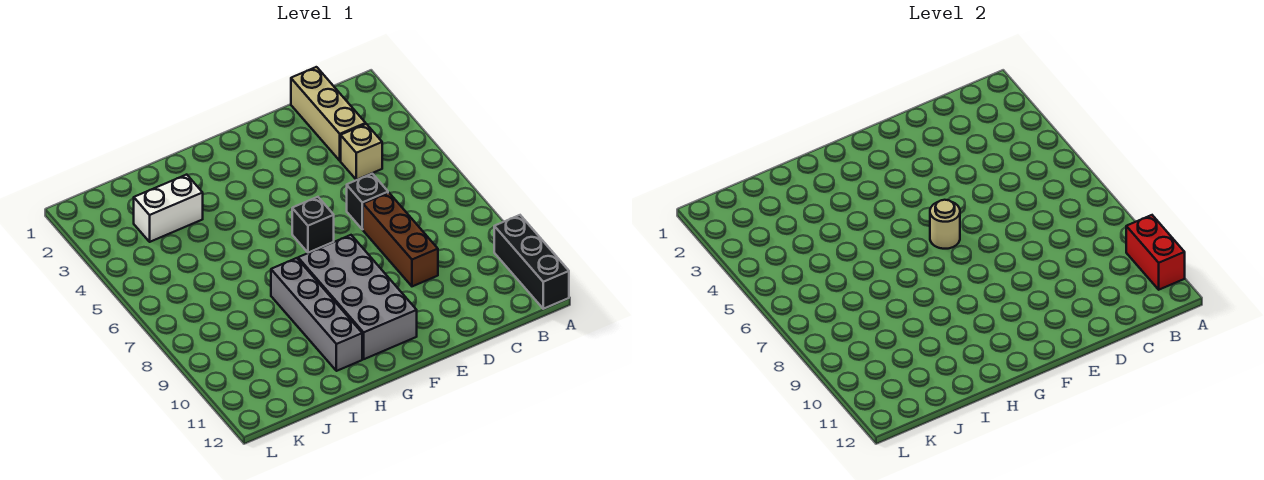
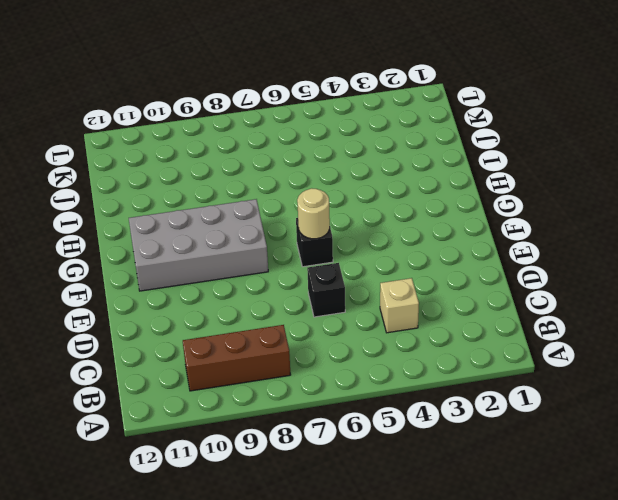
brown brick B8:B10 level 1 -> brown brick D7:D9 level 1
none -> black brick A10:A12 level 1
none -> tan brick C1:C3 level 1

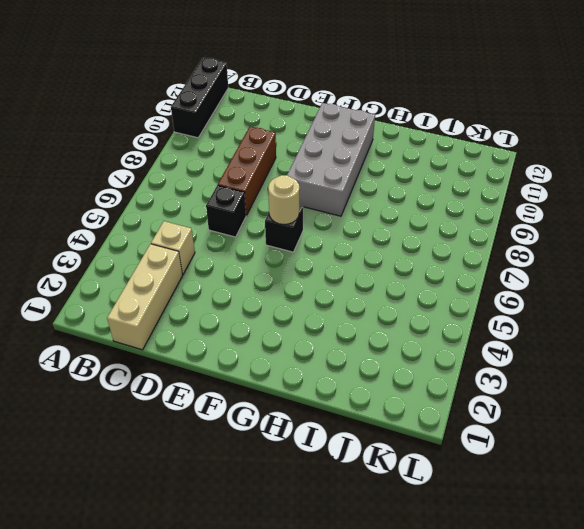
none -> grey brick H8:H11 level 1
none -> white brick I3:J3 level 1

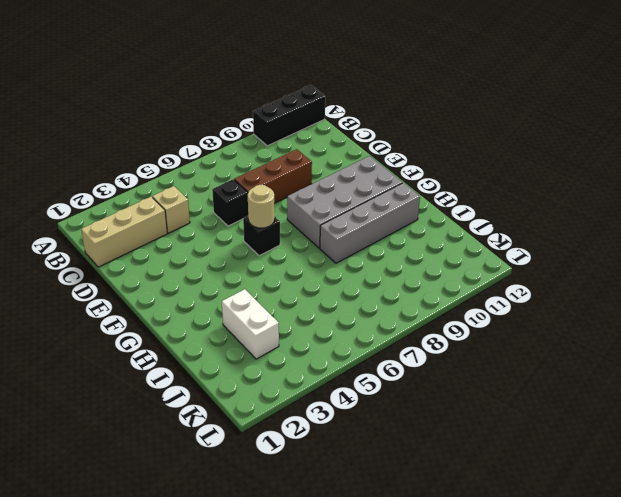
none -> red brick A10:A11 level 2

